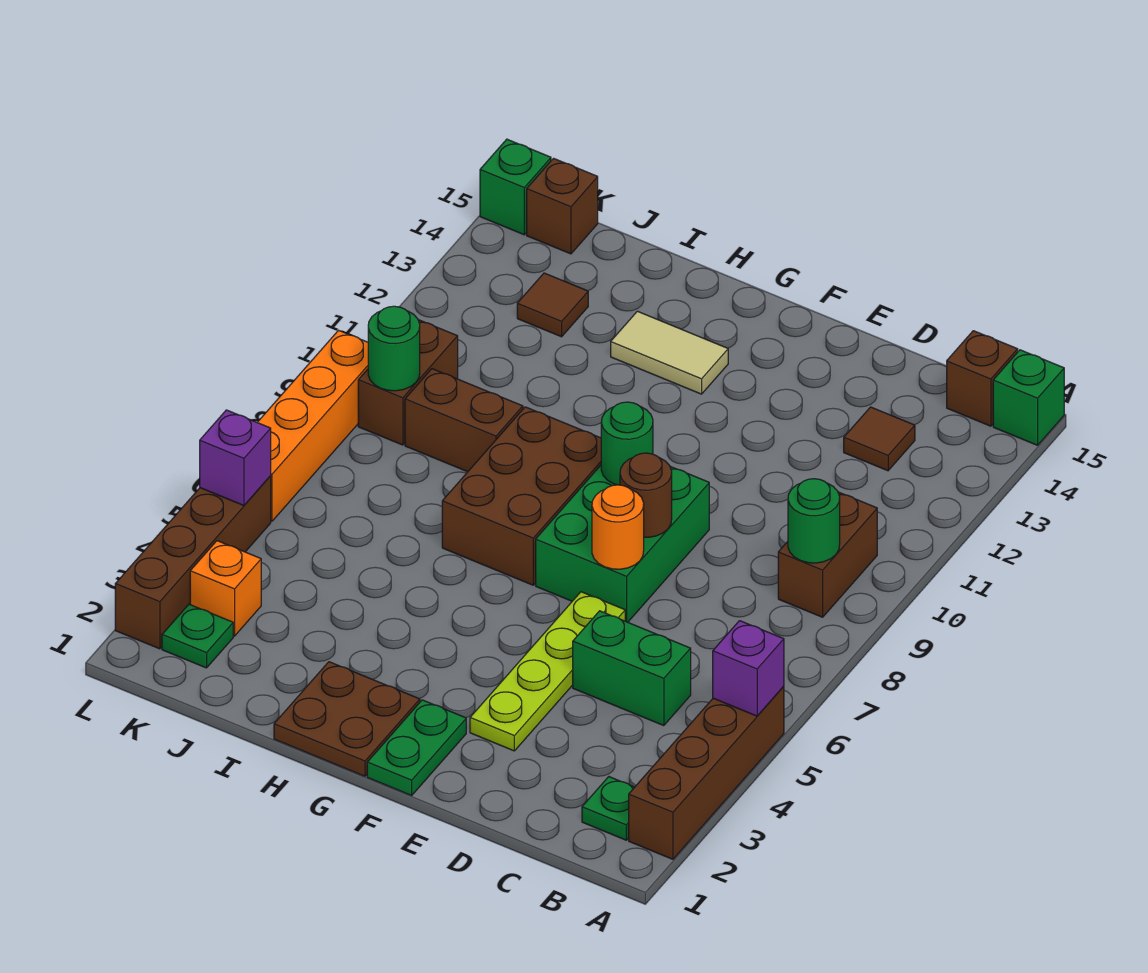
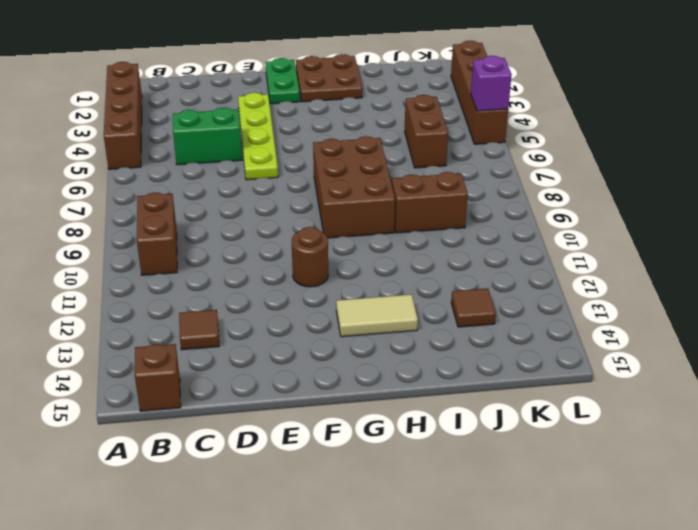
brown round brick F11 level 1 -> brown round brick E8 level 2
brown brick J5:J6 level 1 -> brown brick K9:K10 level 1
none -> green brick A15 level 1
none -> green plate B2 level 1
none -> green brick E7:F9 level 1

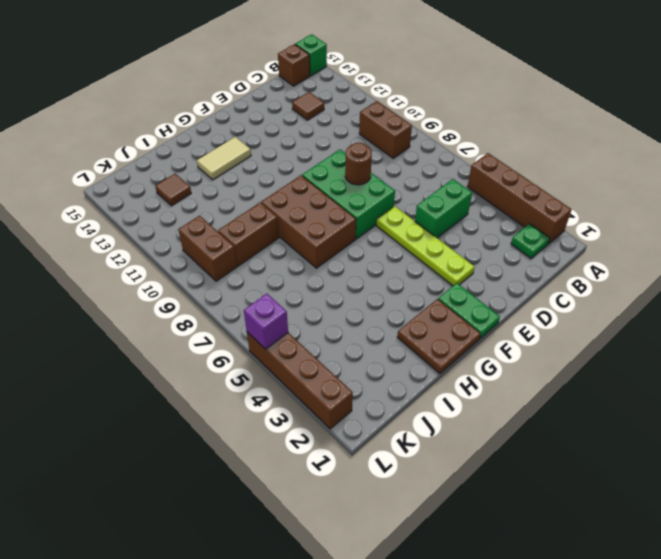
none -> green plate K2 level 1
none -> orange brick K3 level 1
none -> brown brick K15 level 1

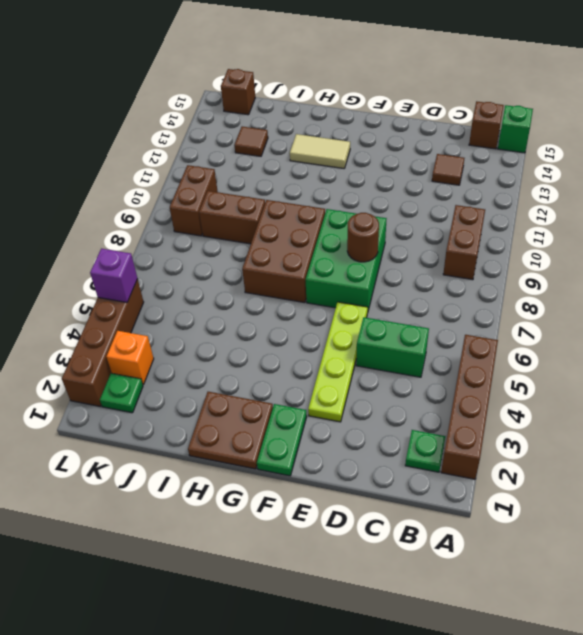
none -> orange brick L6:L9 level 1
none -> green brick L15 level 1
none -> purple brick A5 level 2

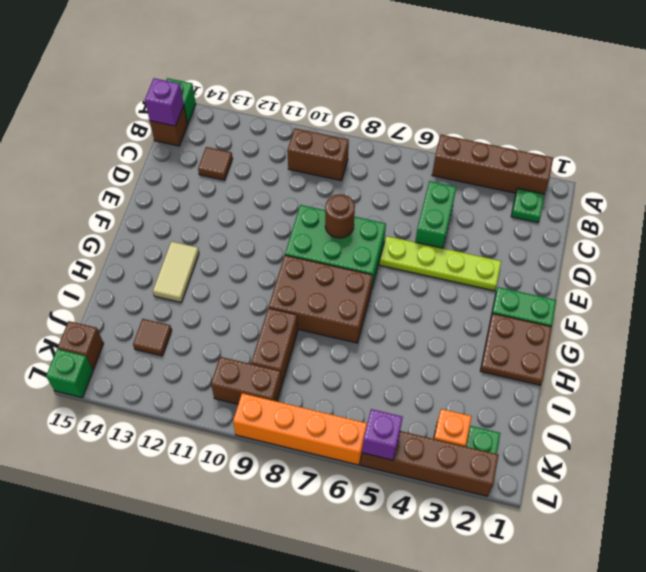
purple brick B15 level 2 -> purple brick A5 level 2
none -> green round brick B9 level 2
none -> orange round brick E7 level 2
none -> green round brick F9 level 2

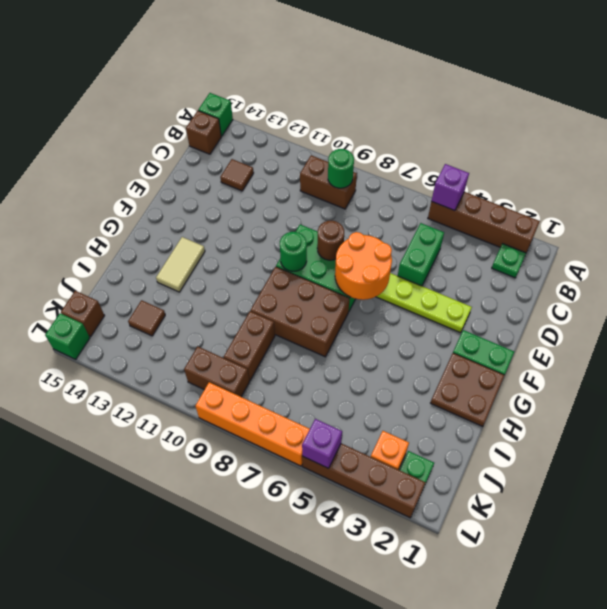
orange round brick E6:F7 level 2 -> orange round brick E7 level 2
none -> green round brick K9 level 2

